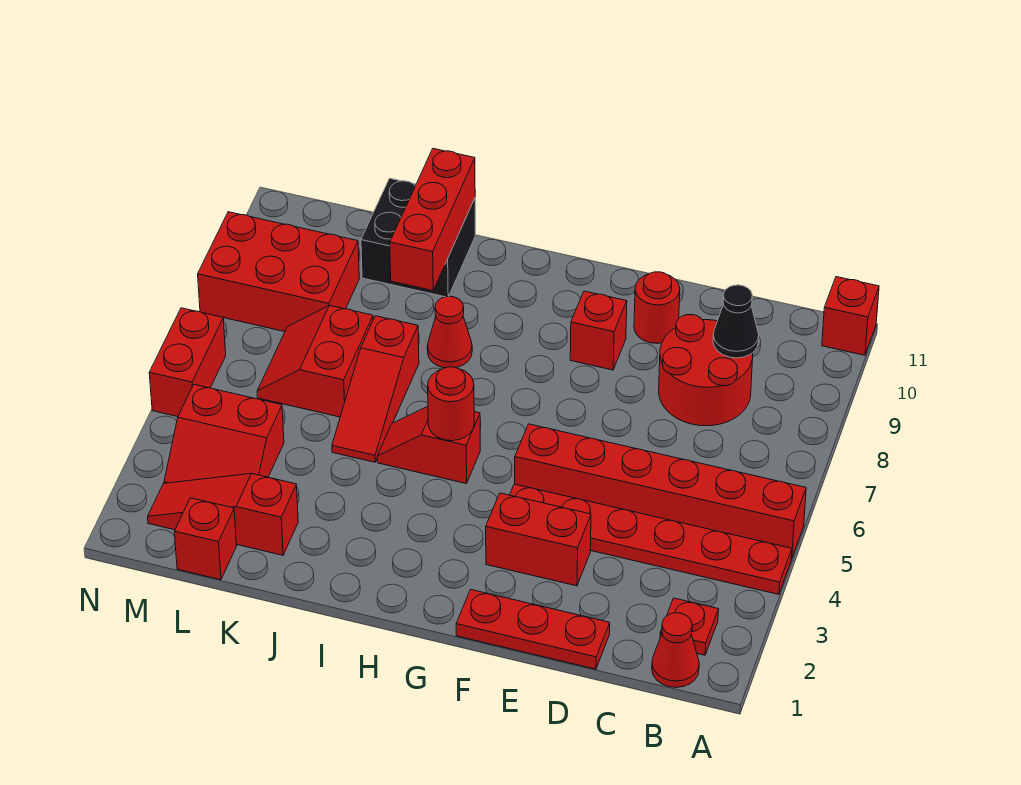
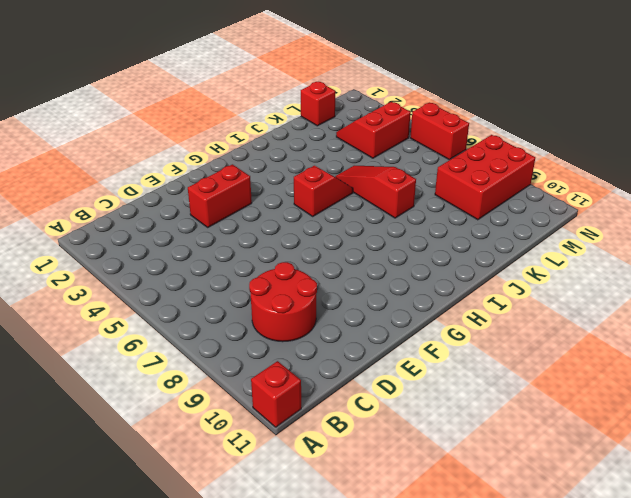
none -> red plate A4:F4 level 1
none -> red brick A5:F5 level 1
none -> red cone B1 level 1

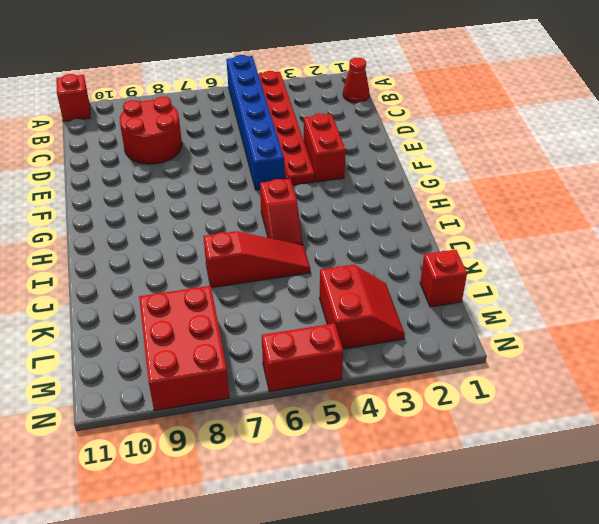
blue brick A5:F5 level 1 -> red brick A5:F5 level 1
none -> red plate B2 level 1
none -> red plate D1:F1 level 1
none -> red round brick E10 level 1

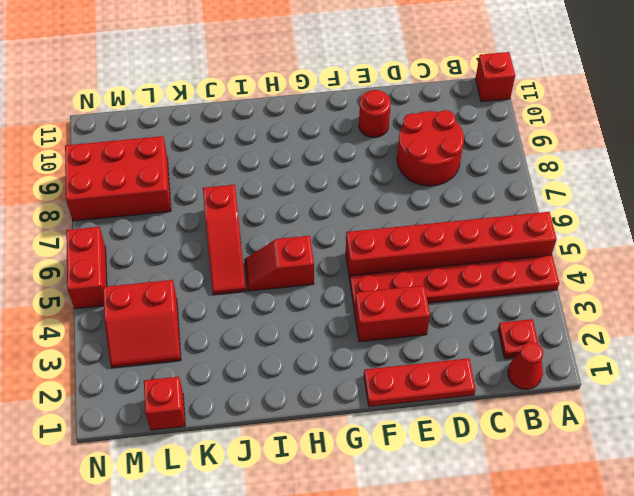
none -> red brick F9 level 1
none -> red cone I8 level 1
none -> black brick J10:K11 level 1

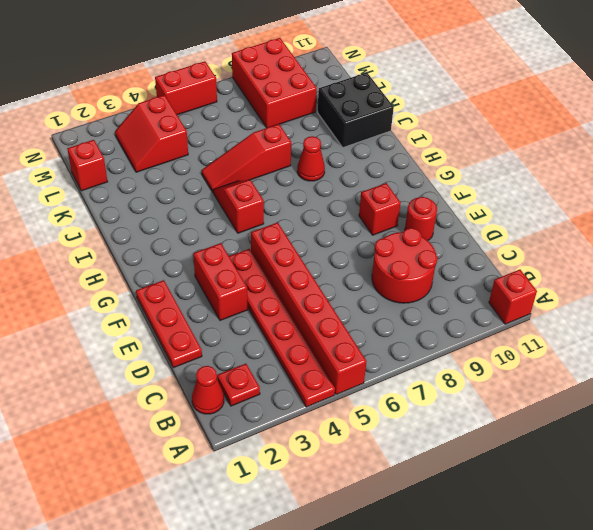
none -> red slope K2:M2 level 1 top K
none -> red slope K6:L7 level 1 top K
none -> black cone C9 level 2

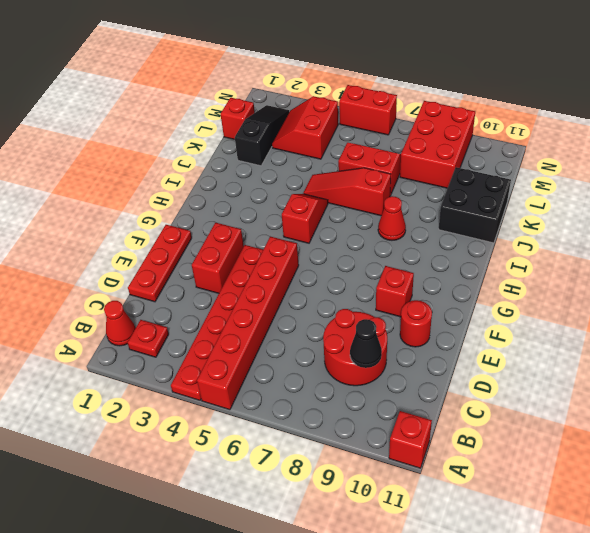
black slope K2:M2 level 1 top K -> red slope K2:M2 level 1 top K
none -> red round brick H5 level 2
none -> red brick J9:J11 level 2

